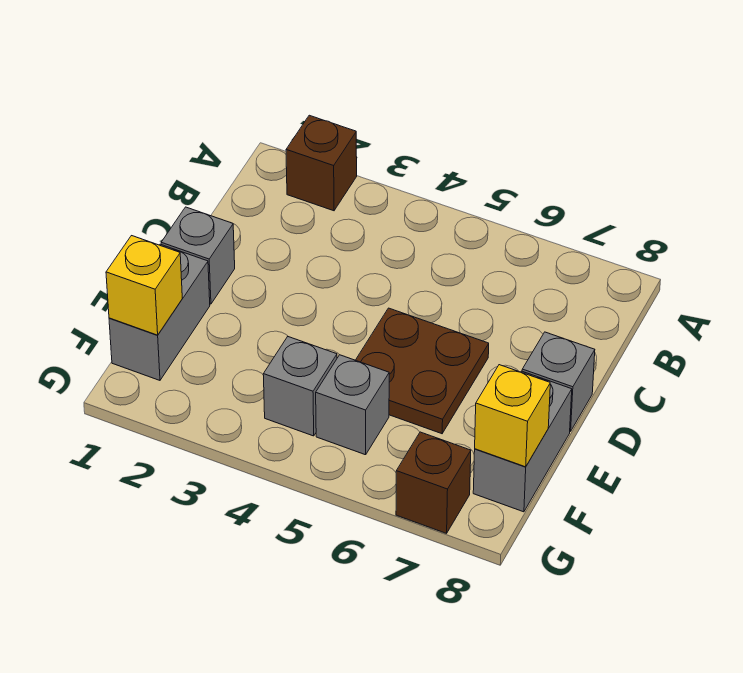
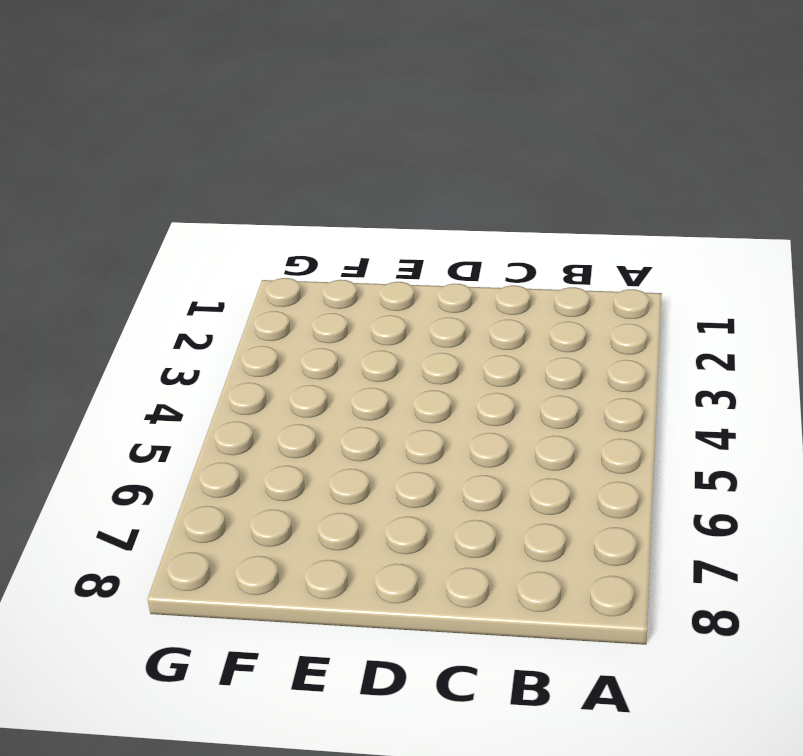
none -> brown brick A2 level 1
none -> grey brick D1 level 1

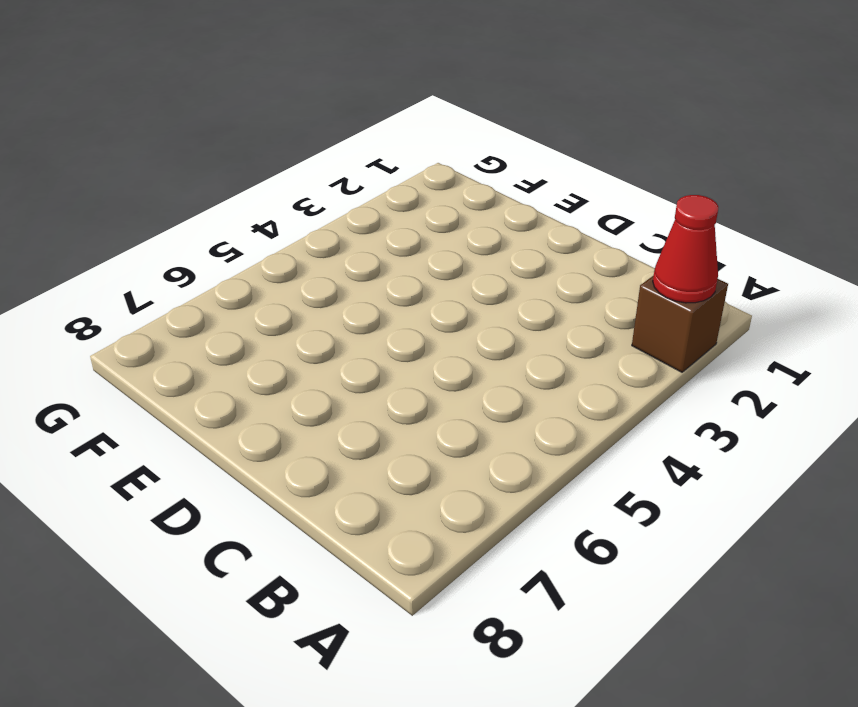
red cone A2 level 2 -> none
none -> grey brick D1 level 1
none -> brown plate D5:E6 level 1

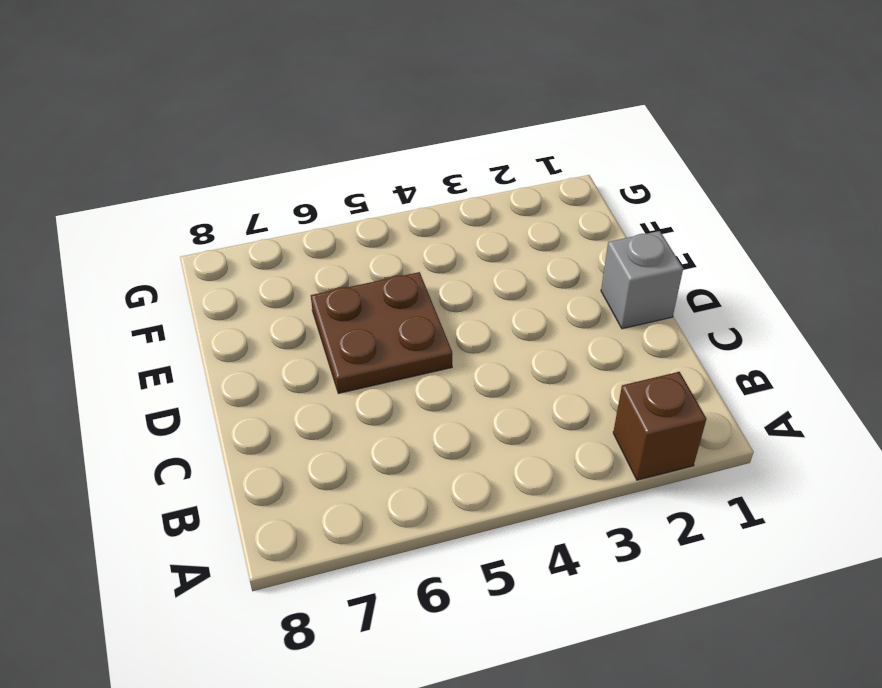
none -> grey brick D8 level 1
none -> grey brick E1:F1 level 1

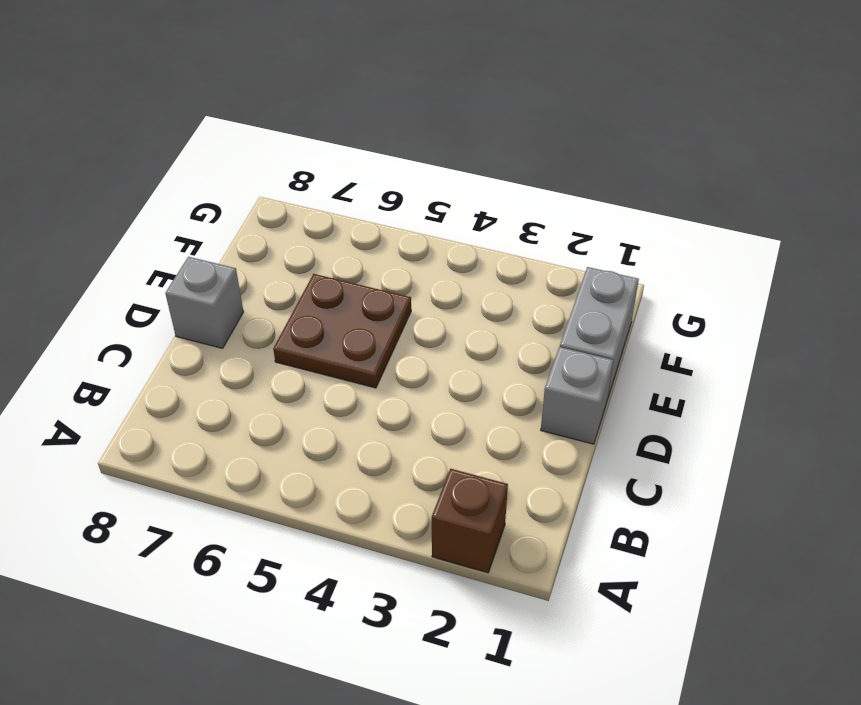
none -> grey brick E8:F8 level 1
none -> grey brick F4 level 1

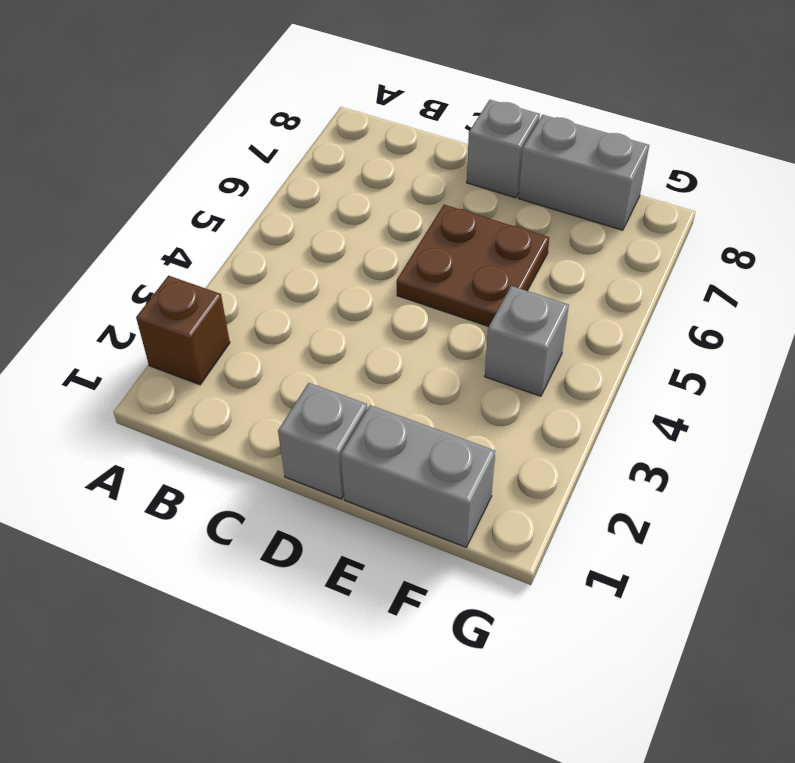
none -> grey brick F5 level 1
none -> brown brick G7 level 1

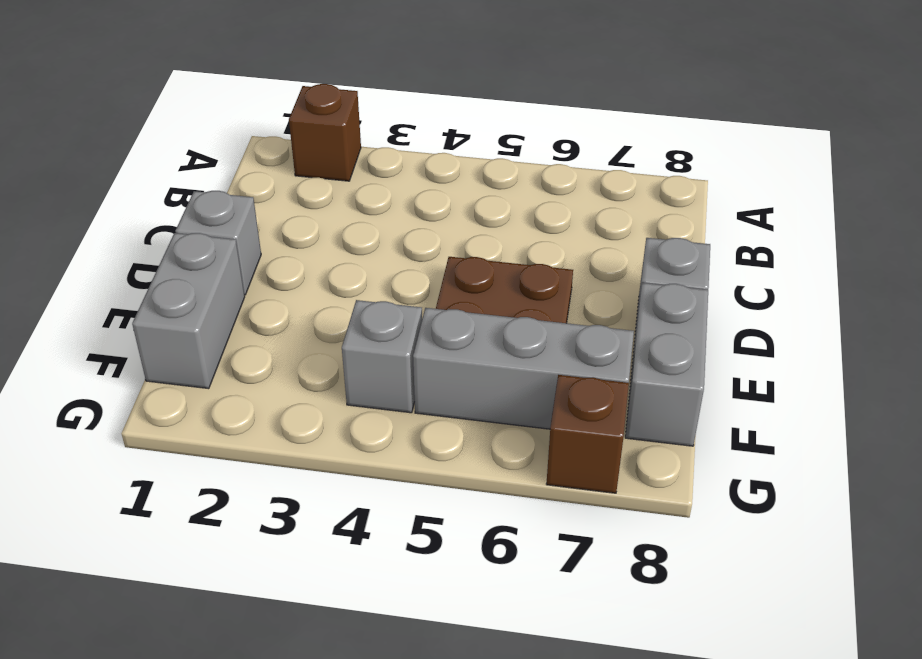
grey brick F5:F7 level 1 -> grey brick F5 level 1
none -> yellow brick F1 level 2
none -> yellow brick F8 level 2

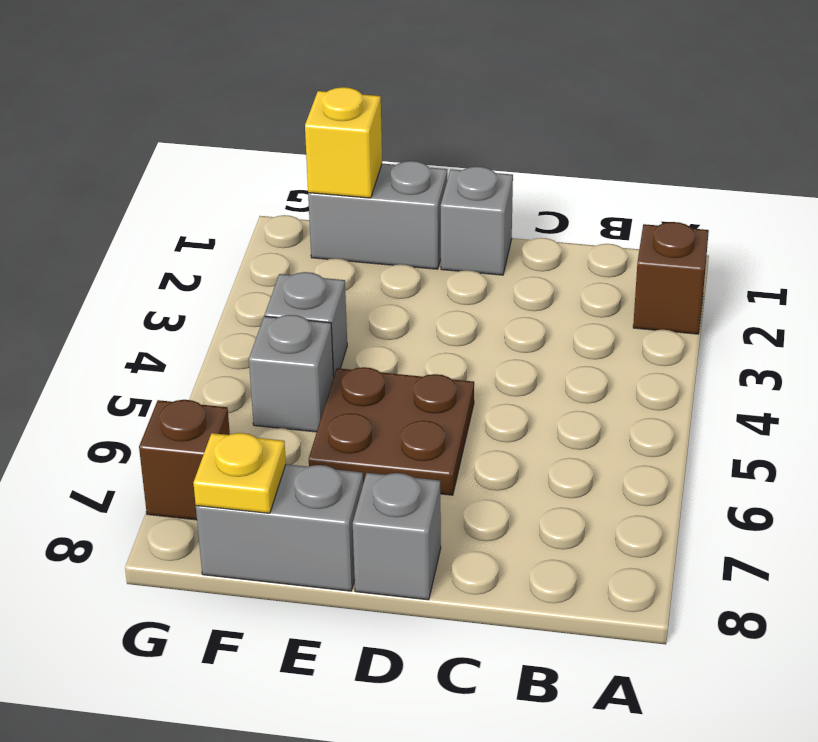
yellow plate F8 level 2 -> yellow brick F8 level 2

